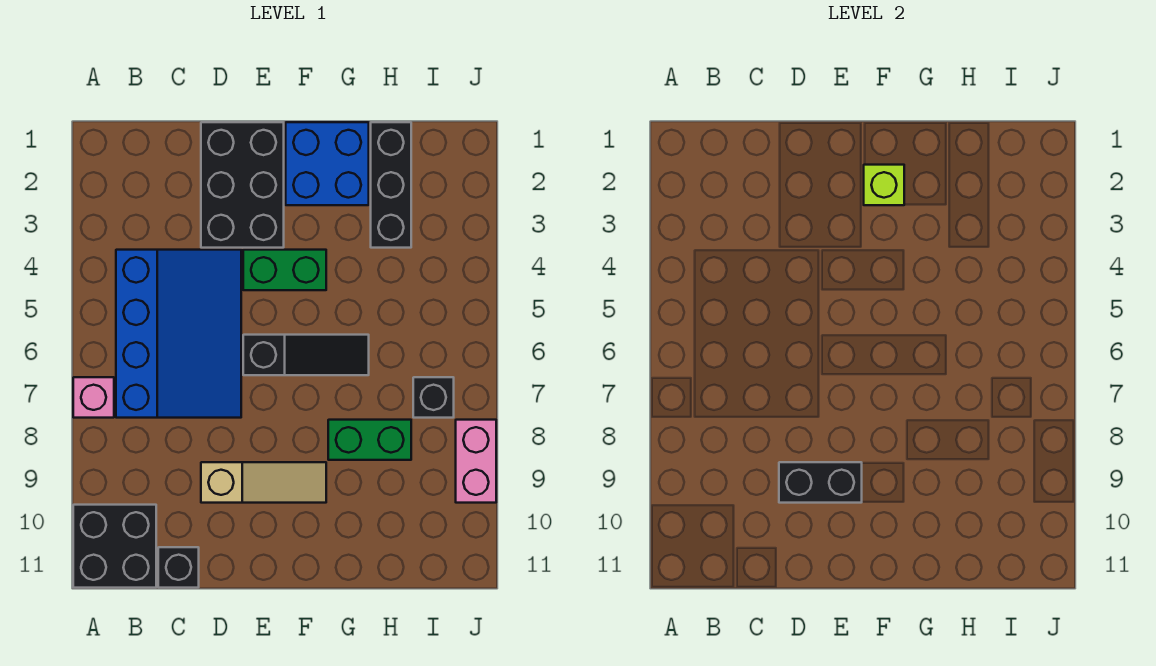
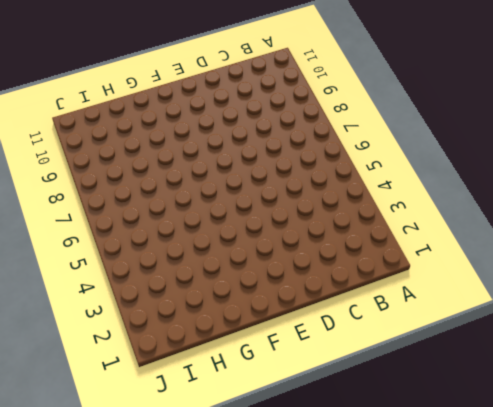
none -> pink brick A7 level 1
none -> black brick A10:B11 level 1
none -> blue slope B4:D7 level 1 top B

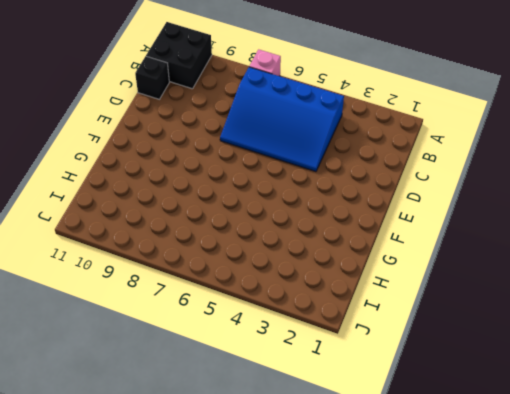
none -> black brick D1:E3 level 1
none -> tan slope D9:F9 level 1 top D
none -> green brick E4:F4 level 1

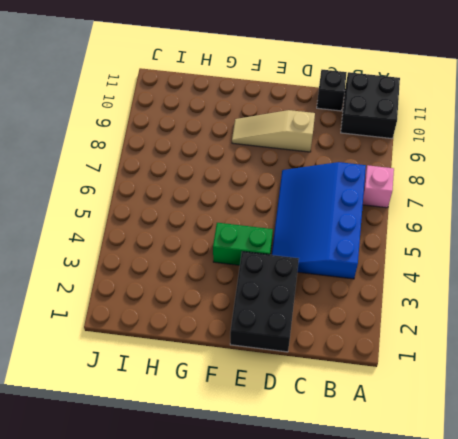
none -> black slope E6:G6 level 1 top E
none -> blue brick F1:G2 level 1
none -> green brick G8:H8 level 1

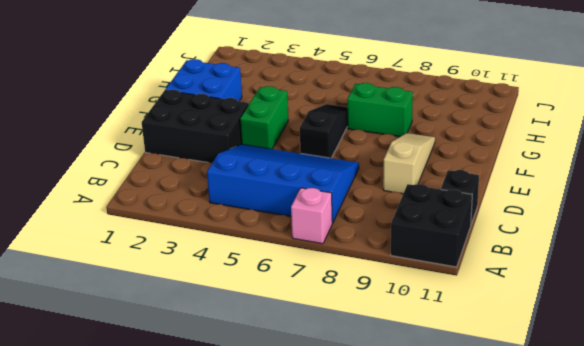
green brick G7:G8 level 1 -> green brick G8:H8 level 1
none -> black brick H1:H3 level 1
none -> black brick I7 level 1
none -> pink brick J8:J9 level 1

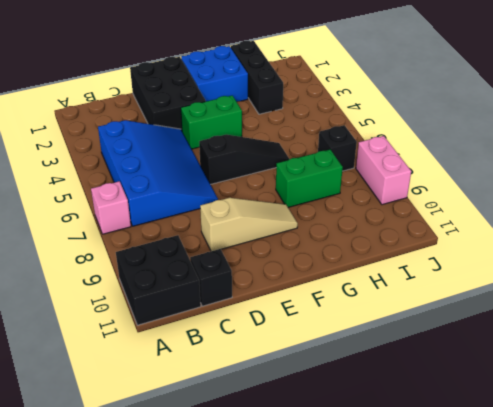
none -> black brick D9:E9 level 2
none -> lime brick F2 level 2

